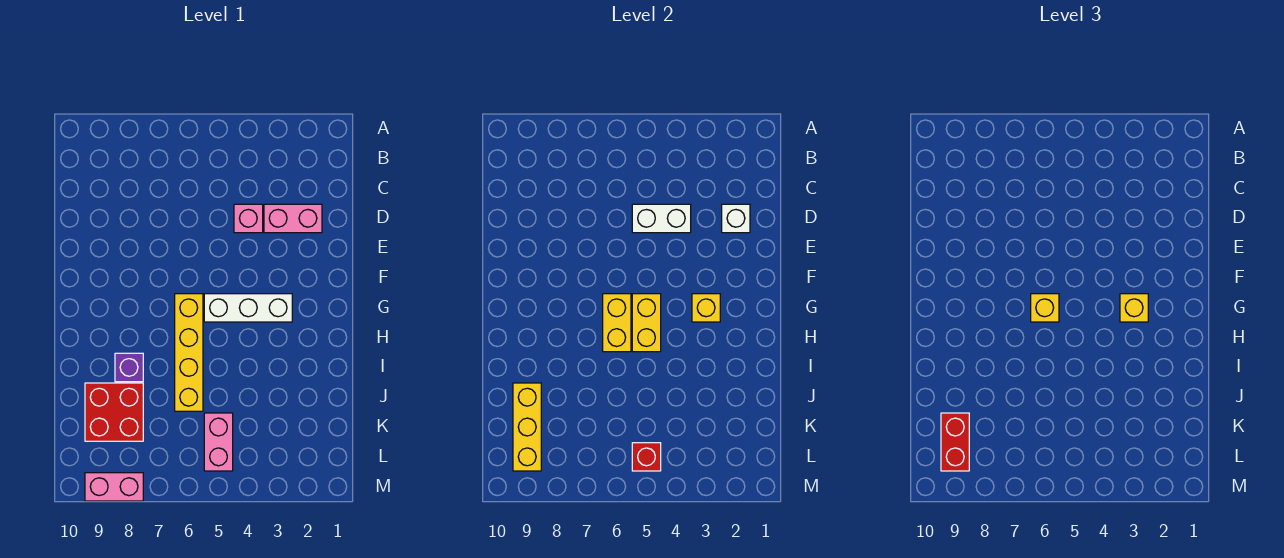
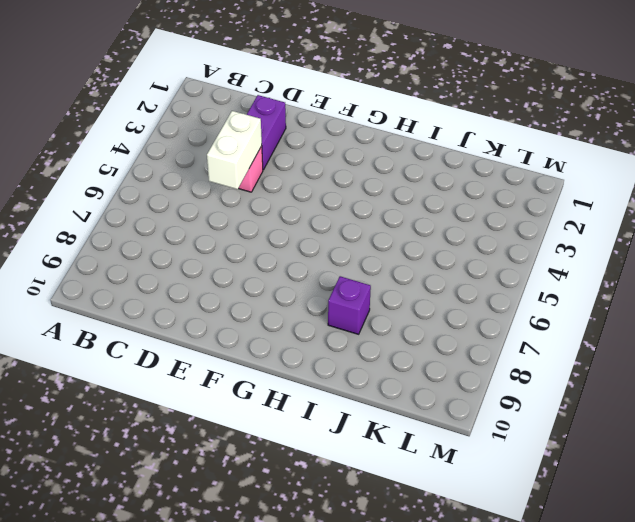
purple brick D2:D3 level 1 -> pink brick D2:D3 level 1
none -> white brick G3:G5 level 1
none -> yellow brick G6:J6 level 1
none -> red brick J8:K9 level 1

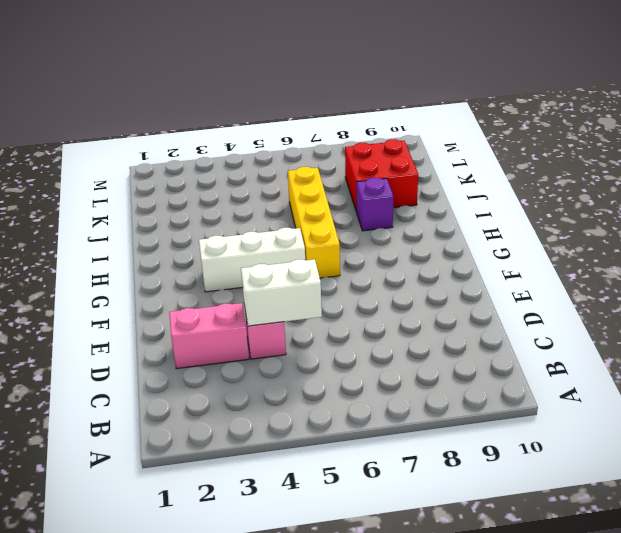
none -> pink brick K5:L5 level 1
none -> pink brick M8:M9 level 1
none -> white brick D2 level 2

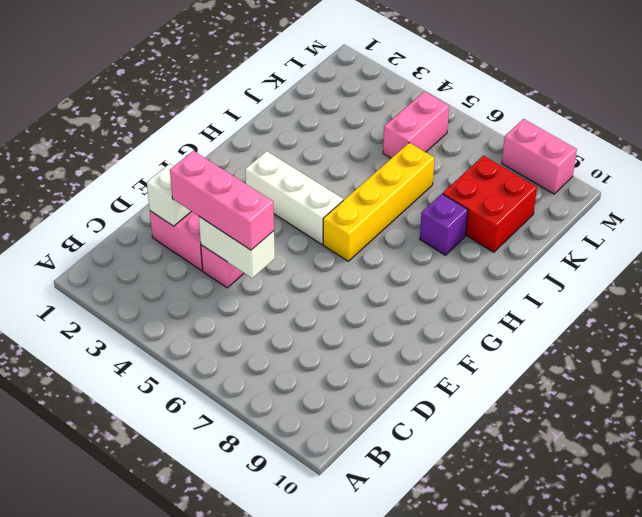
pink brick D3:D5 level 3 -> none
none -> yellow brick G3 level 2
none -> yellow brick G5:H5 level 2
none -> yellow brick G6:H6 level 2

